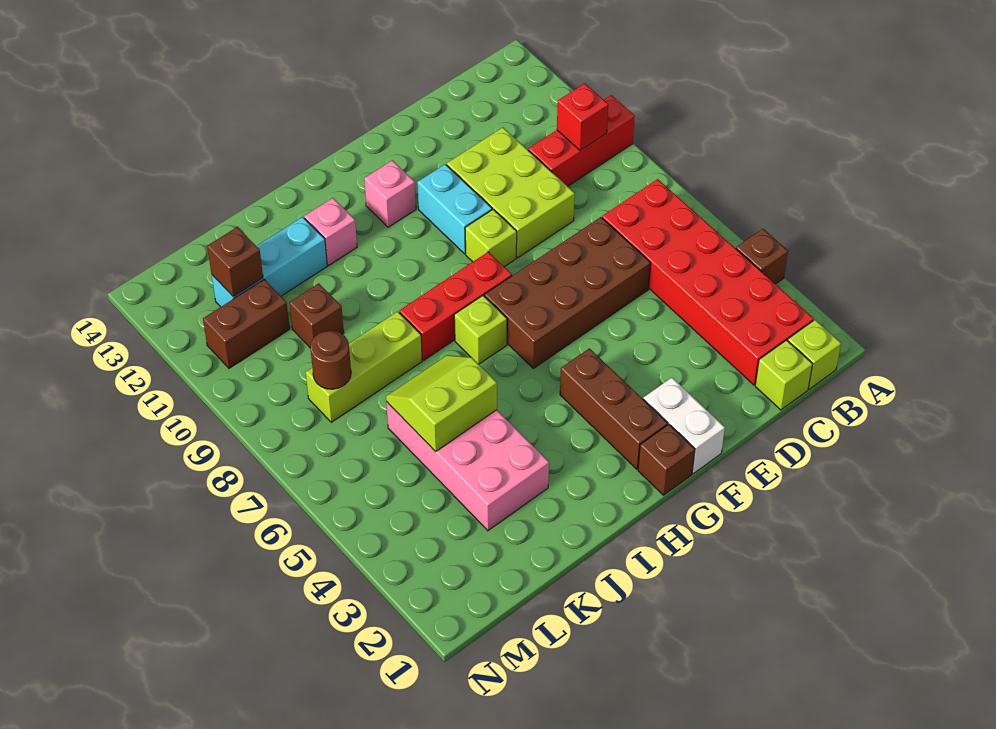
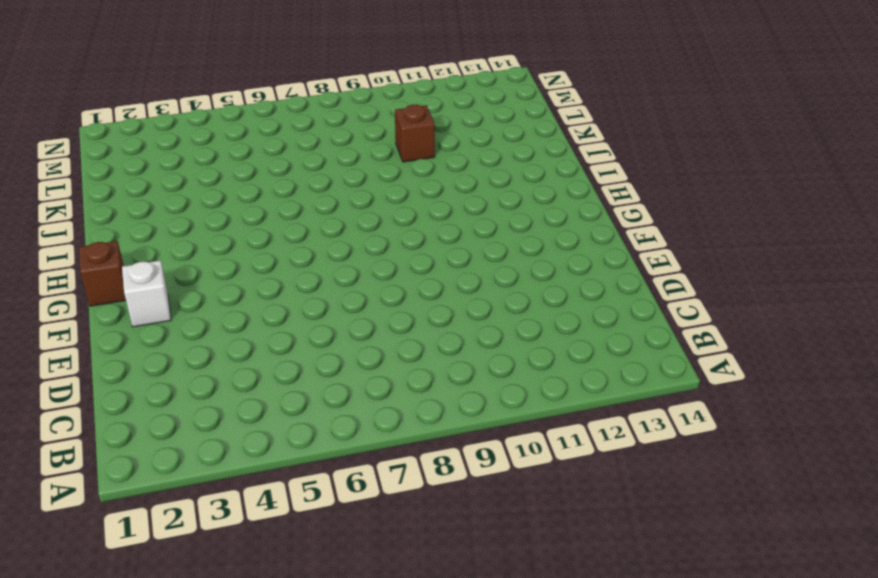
white brick F2 level 1 -> white brick F1:F2 level 1
none -> brown brick A4 level 1
none -> red brick A10:C10 level 1
none -> lime brick B1 level 1

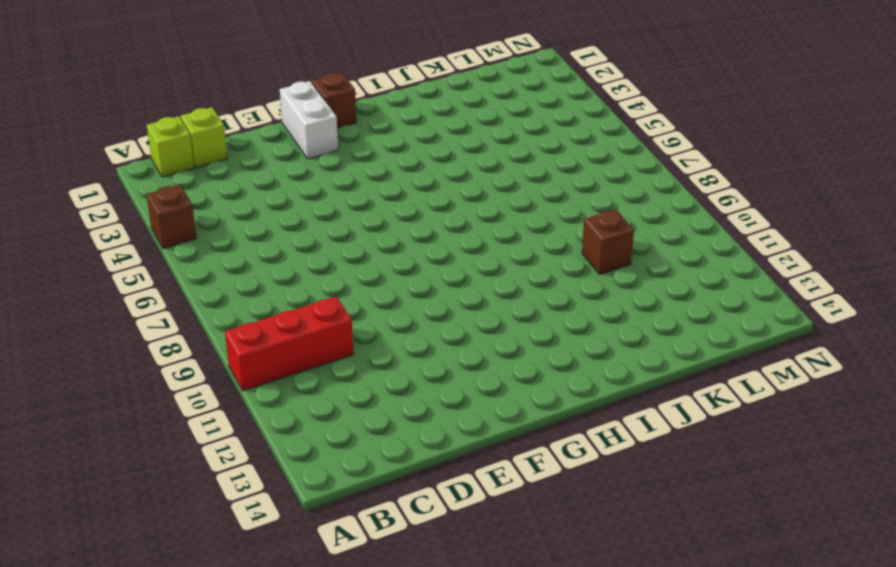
none -> red brick B2:C7 level 1
none -> brown brick D6:G7 level 1
none -> lime brick D9:E11 level 1

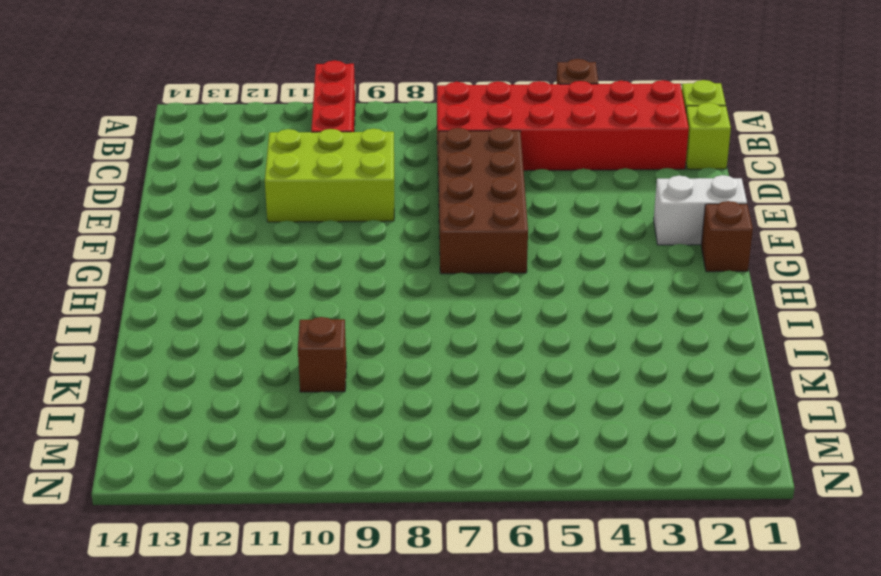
none -> lime brick F9 level 1
none -> cyan brick F10:F11 level 1
none -> brown brick G2:G4 level 1

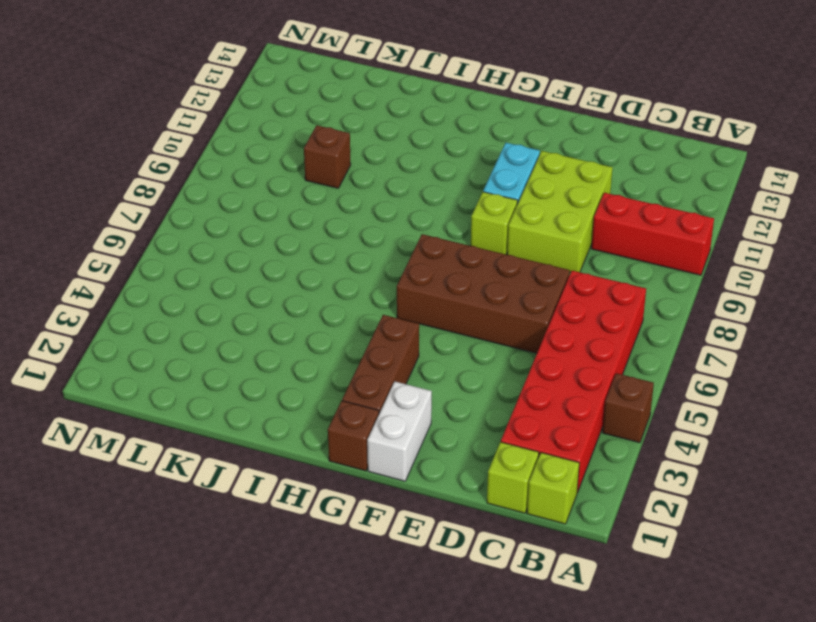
none -> red brick G8:I8 level 1
none -> pink brick G12 level 1
none -> lime brick H7 level 1

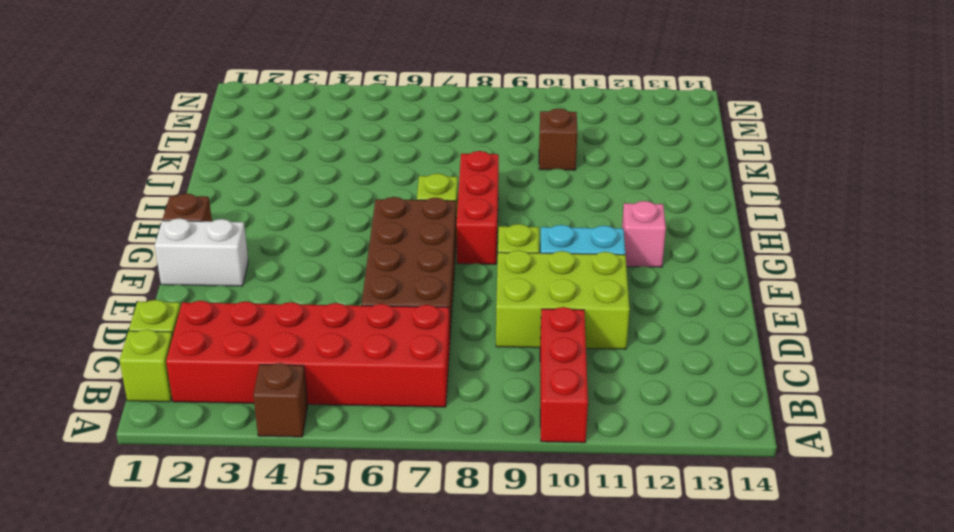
none -> brown brick G2:G4 level 1
none -> pink brick I12 level 1
none -> pink brick J3:K6 level 1

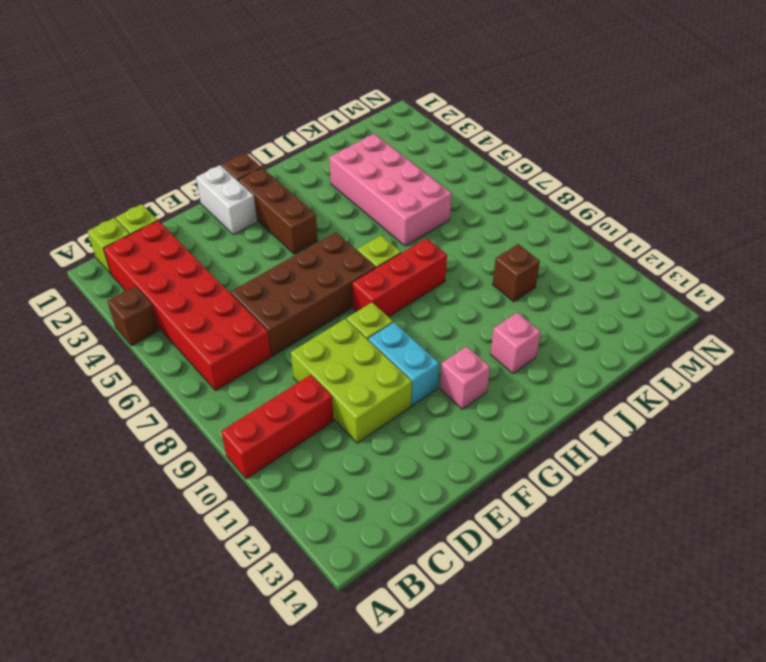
none -> lime brick J8:L8 level 1
none -> cyan brick J12:L12 level 1
none -> brown brick L11:M11 level 1

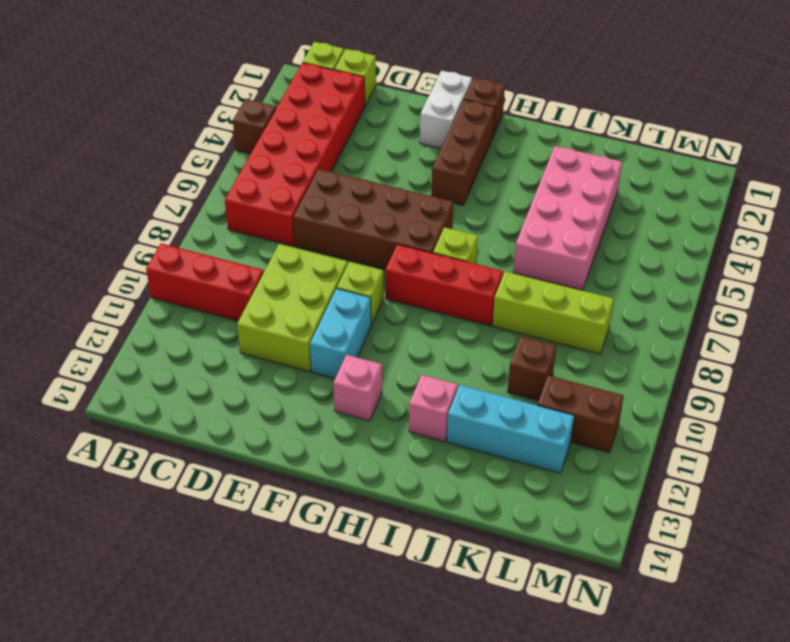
none -> red brick B10 level 2
none -> lime slope J5:K6 level 2 top 5
none -> brown round brick L8 level 2

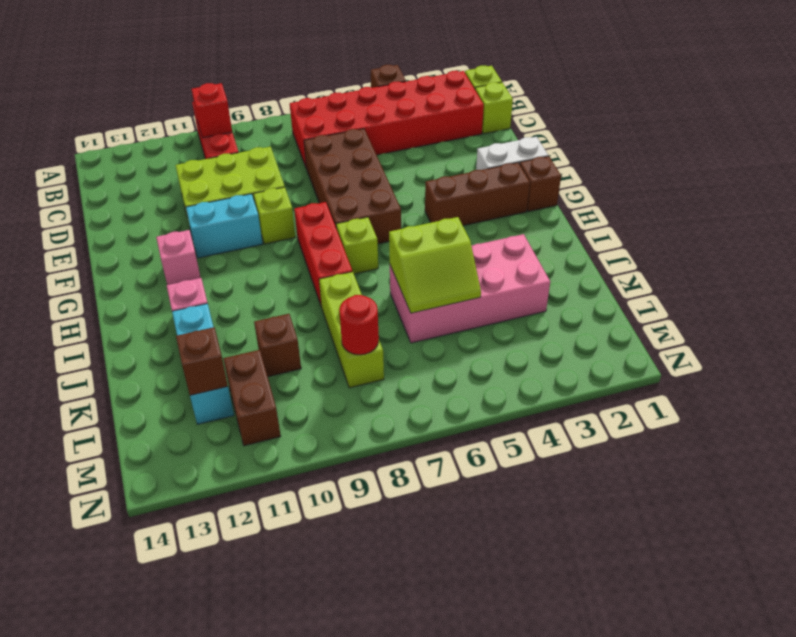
lime slope J5:K6 level 2 top J -> lime slope J5:K6 level 2 top 5
red round brick L8 level 2 -> brown round brick L8 level 2

